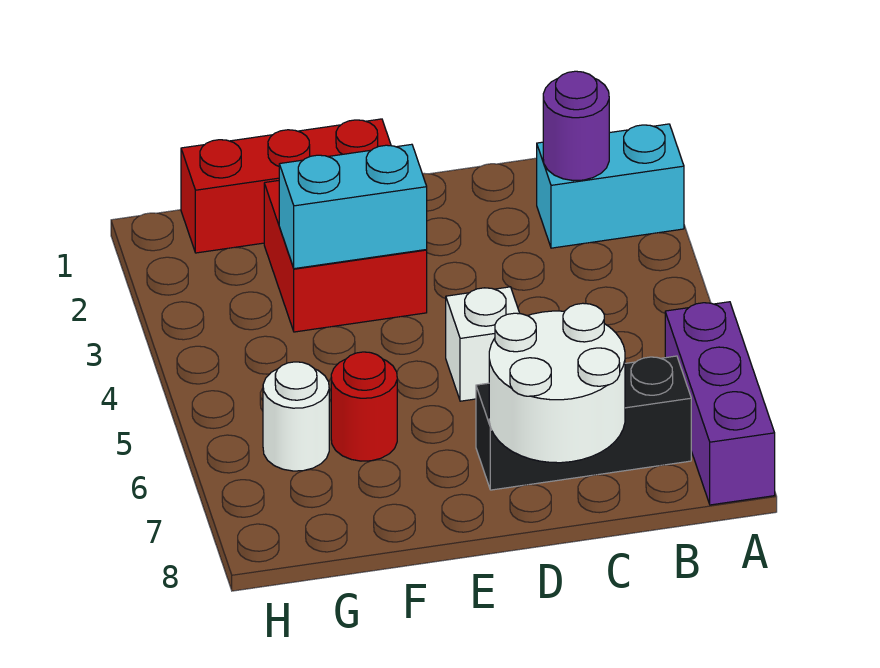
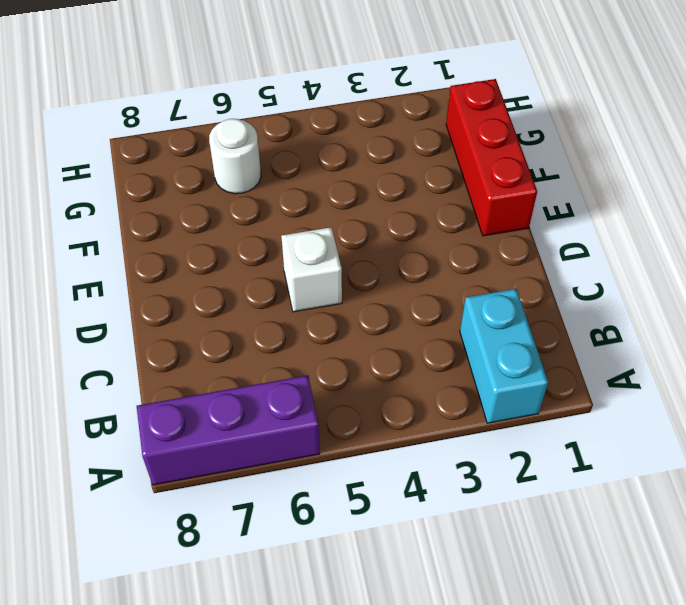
none -> black brick B7:D7 level 1
none -> red brick E2:F3 level 1

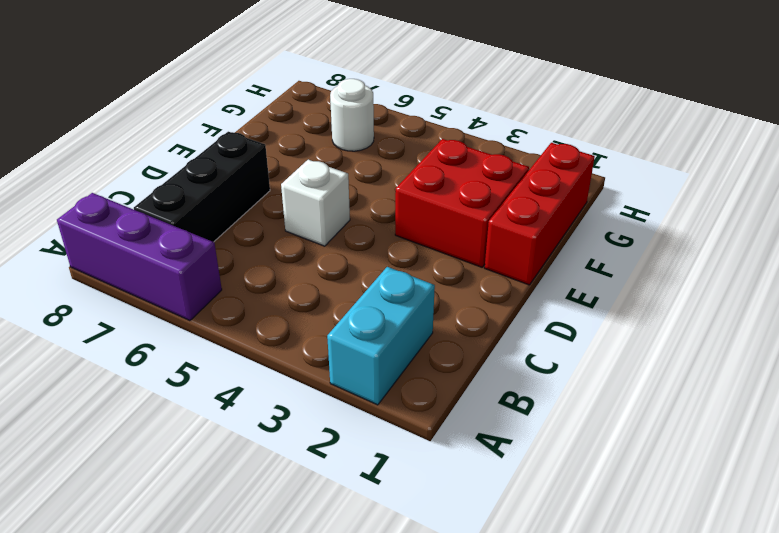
none -> red round brick F6 level 1
none -> purple round brick B2 level 2

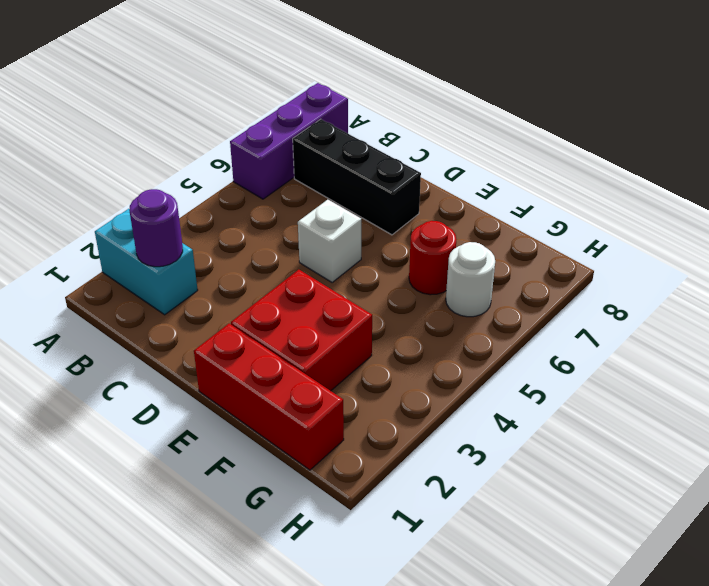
none -> white round brick C7:D8 level 2
none -> cyan brick E3:F3 level 2

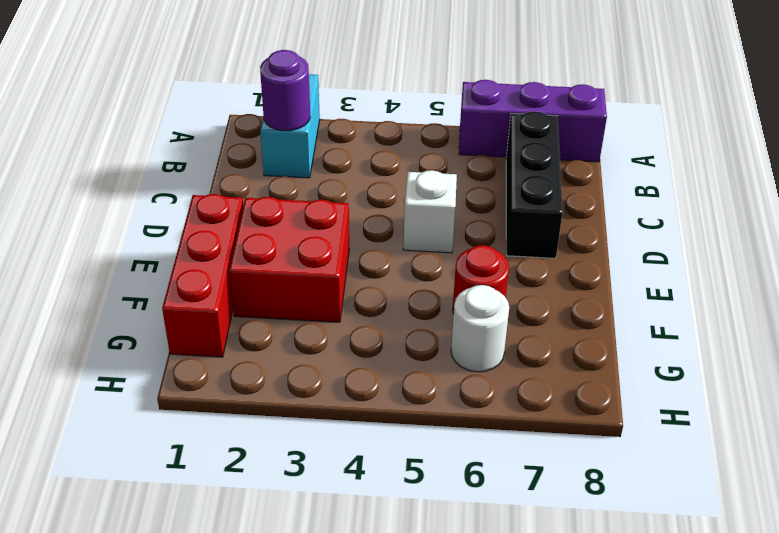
none -> white round brick C7:D8 level 2
none -> cyan brick E3:F3 level 2

